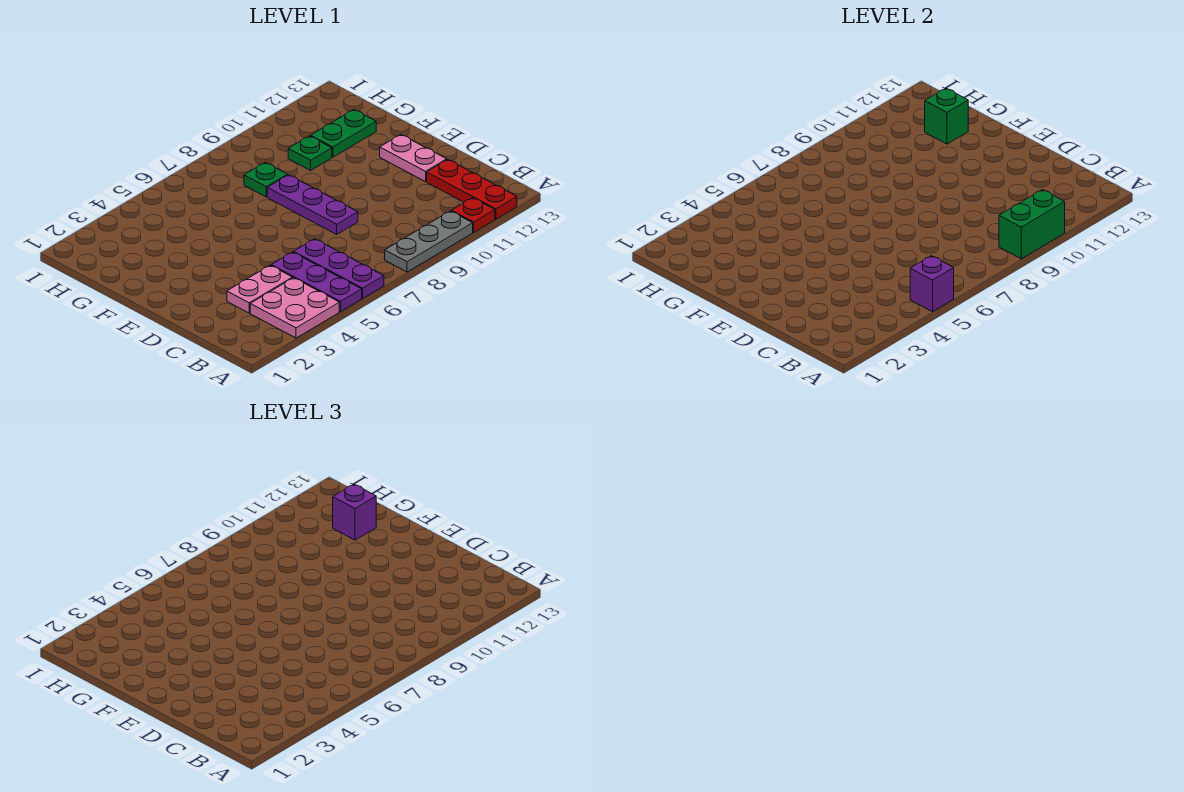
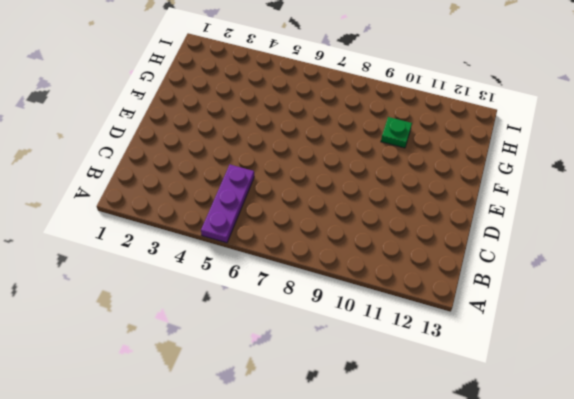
none -> pink plate A3:B4 level 1
none -> purple plate A6:C6 level 1
none -> grey plate A8:A10 level 1

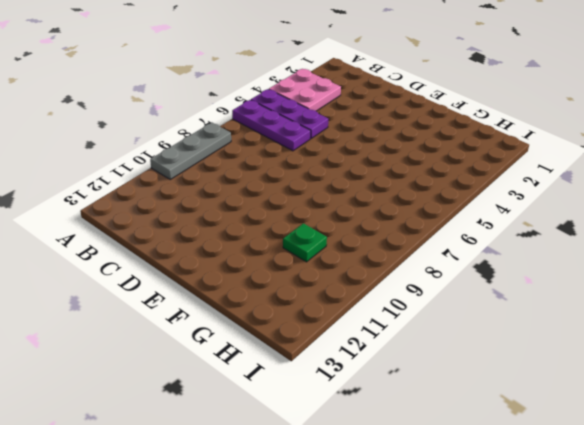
none -> red plate A11 level 1
none -> red plate A12:C12 level 1
none -> pink plate C3:C4 level 1

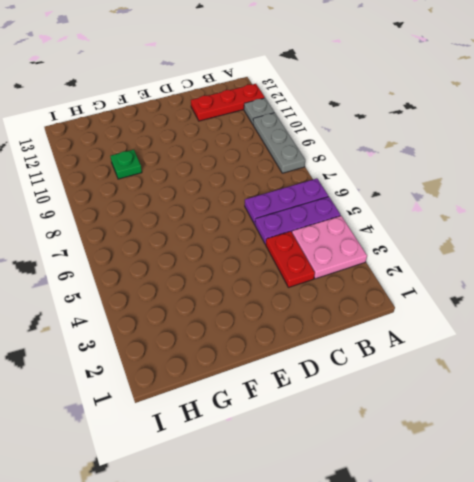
grey plate A11 level 1 -> red plate A11 level 1
red plate C3:C4 level 1 -> pink plate C3:C4 level 1
none -> purple plate D8:F8 level 1
none -> pink plate D12:E12 level 1
none -> green plate G8 level 1

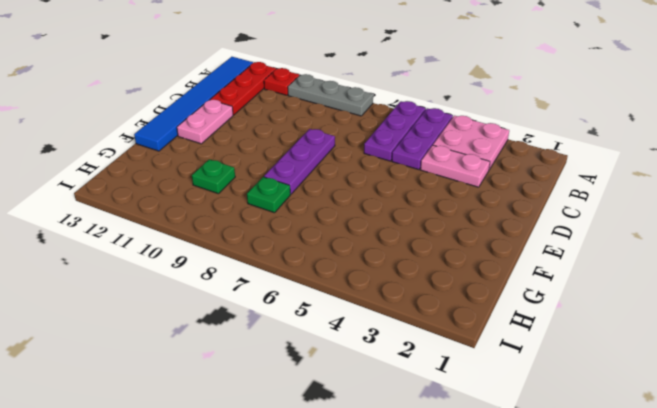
blue tile A13:F13 level 1 -> none
none -> green plate G11:G12 level 1
none -> purple brick A5 level 2
none -> green brick A9:A10 level 2

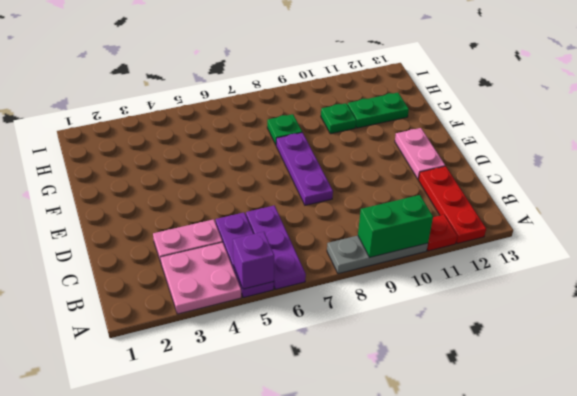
none -> green brick G12 level 2
none -> purple brick G12 level 3

